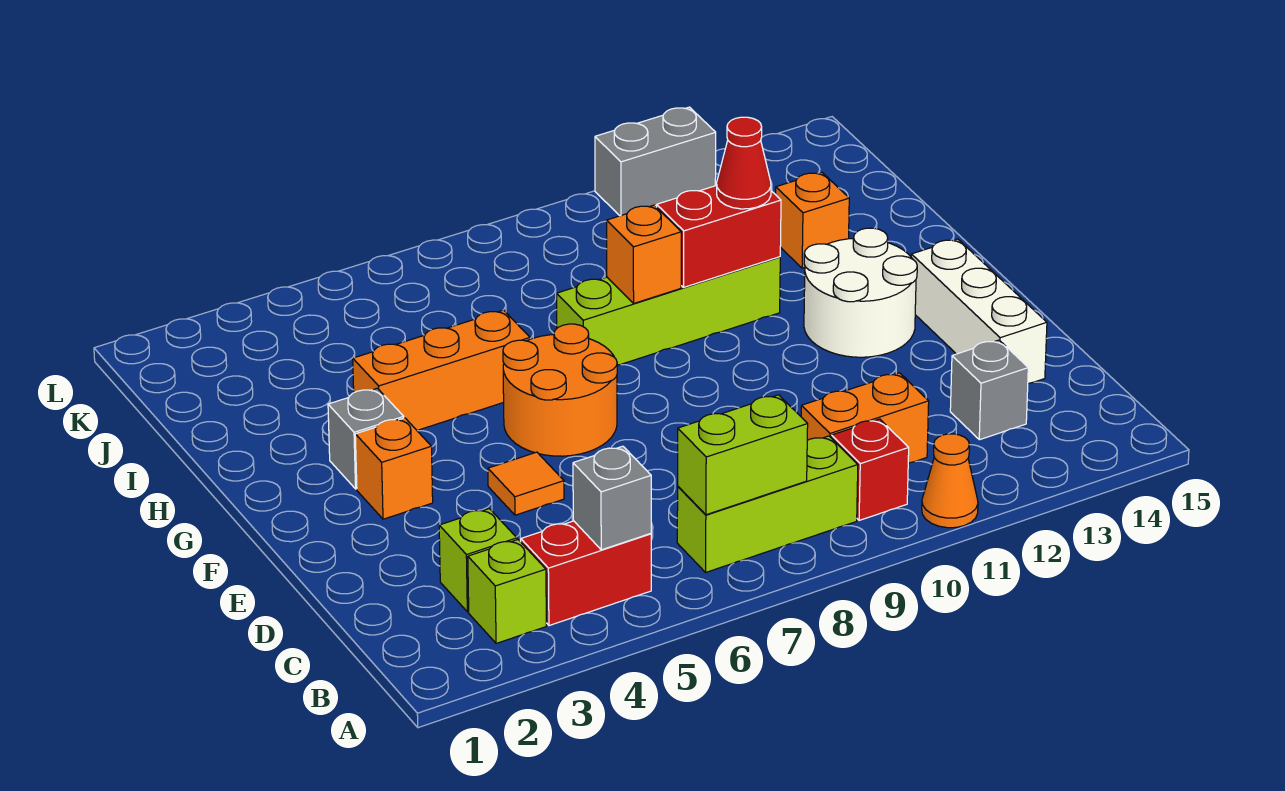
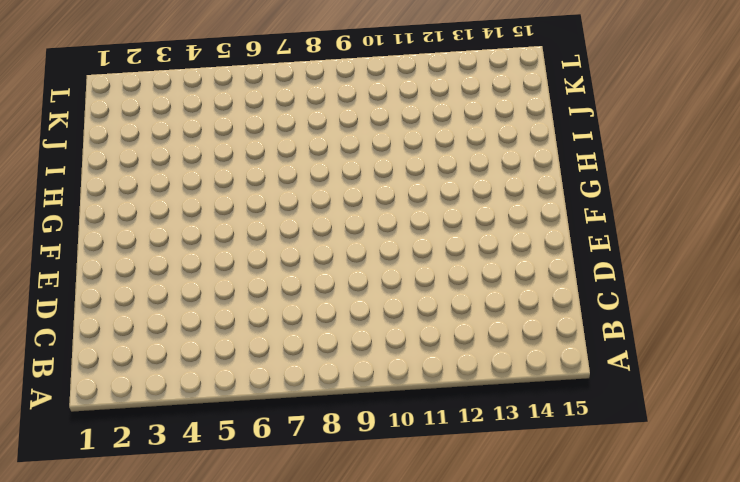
none -> orange cone A11 level 1
none -> lime brick B3 level 1
none -> red brick B4:B5 level 1

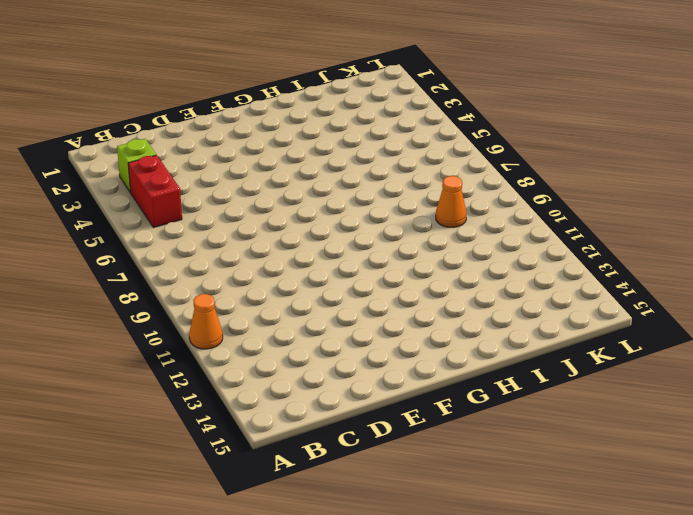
orange cone J9 level 1 -> none
none -> lime brick B7:B9 level 1
none -> red brick B10 level 1
none -> lime brick C3 level 1

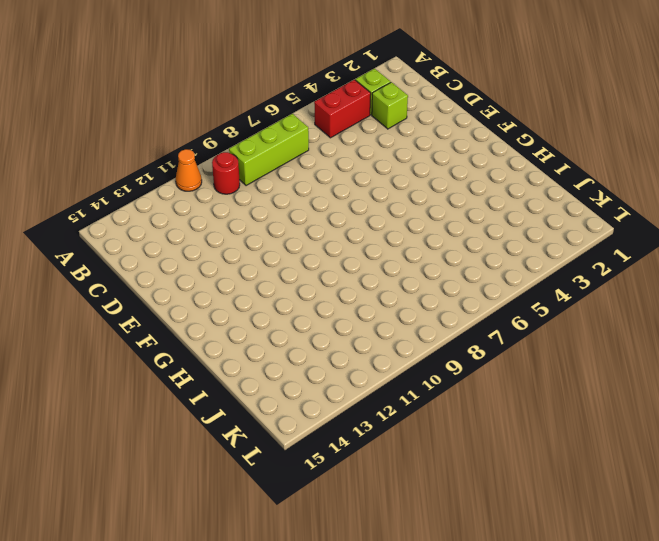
red round brick B10 level 1 -> red brick B10 level 1
none -> orange brick C10:C11 level 1
none -> grey brick C13 level 1
none -> white brick D14:F14 level 1

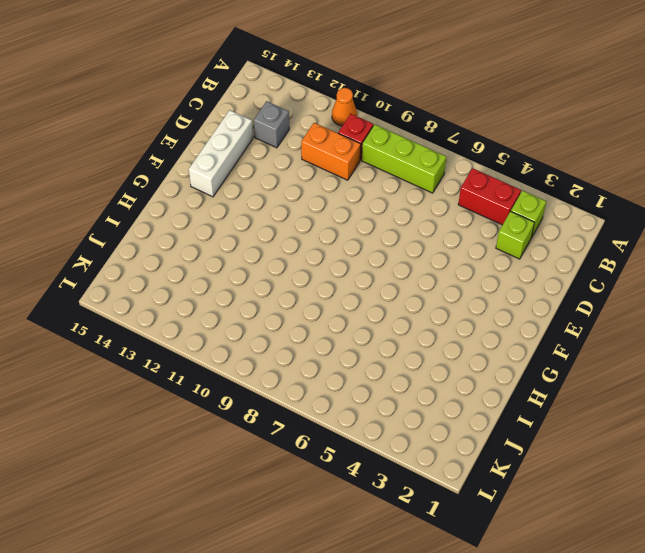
none -> orange tile E5 level 1
none -> orange brick F3 level 1
none -> orange round brick F6:G7 level 1

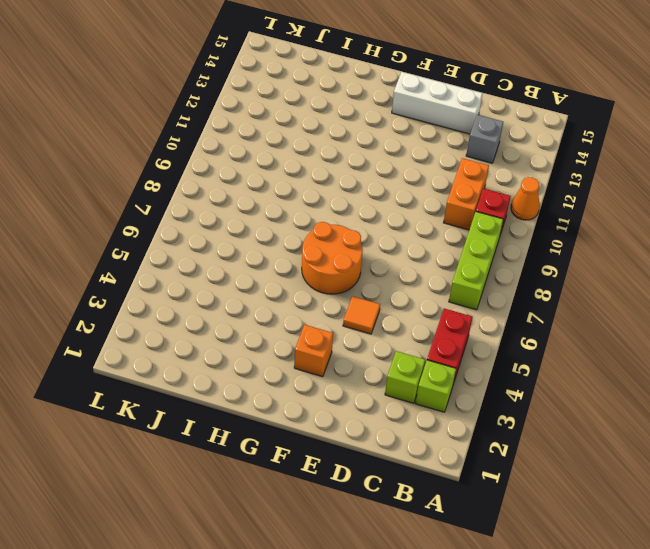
none -> white round brick F12:G13 level 1
none -> grey brick G3 level 1
none -> orange brick H4:H6 level 1

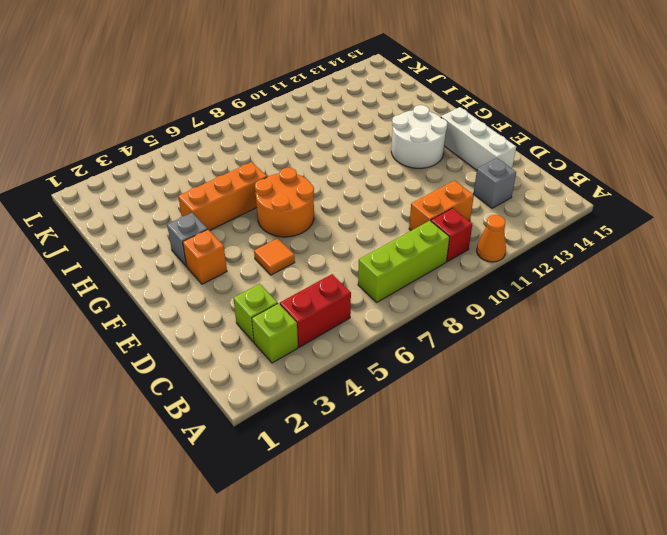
none -> lime brick H8:H11 level 1
none -> orange brick I13 level 1
none -> grey brick L11:L12 level 1

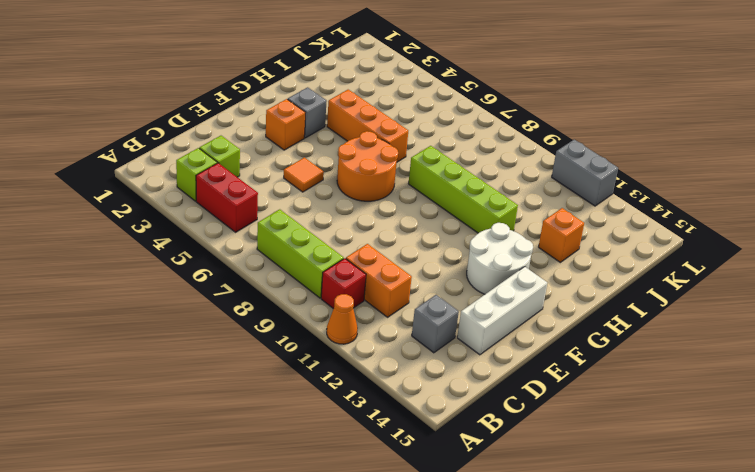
none -> grey brick B5 level 2
none -> lime brick B7:B8 level 2
none -> orange brick H9 level 2

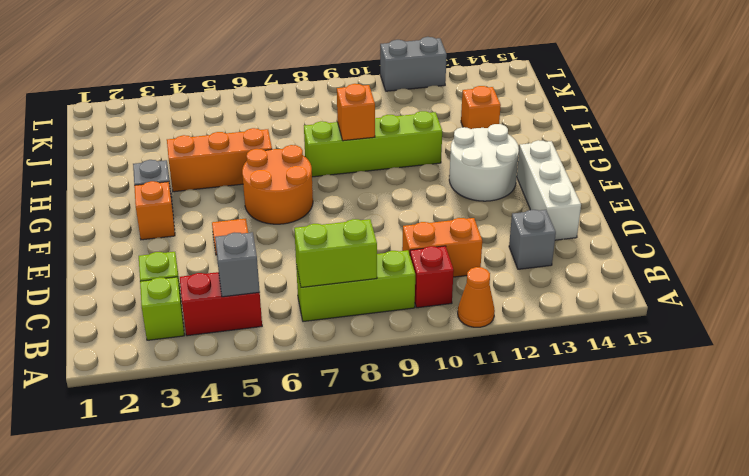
none -> red brick H10:H11 level 2
none -> red cone H11 level 3

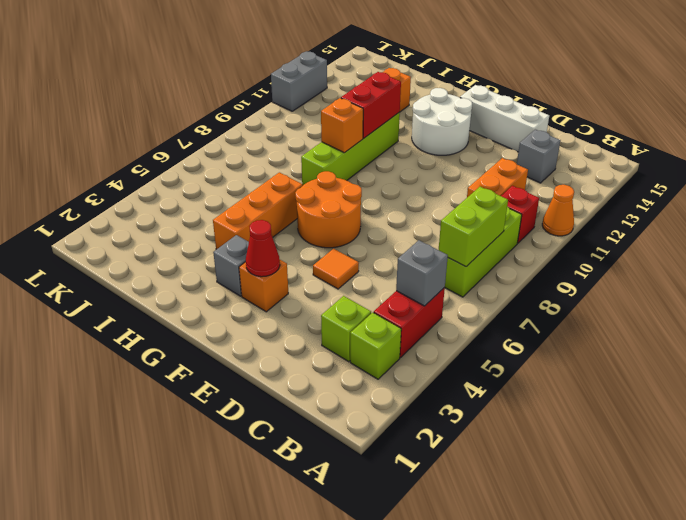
red cone F3 level 2 -> red cone H11 level 3

